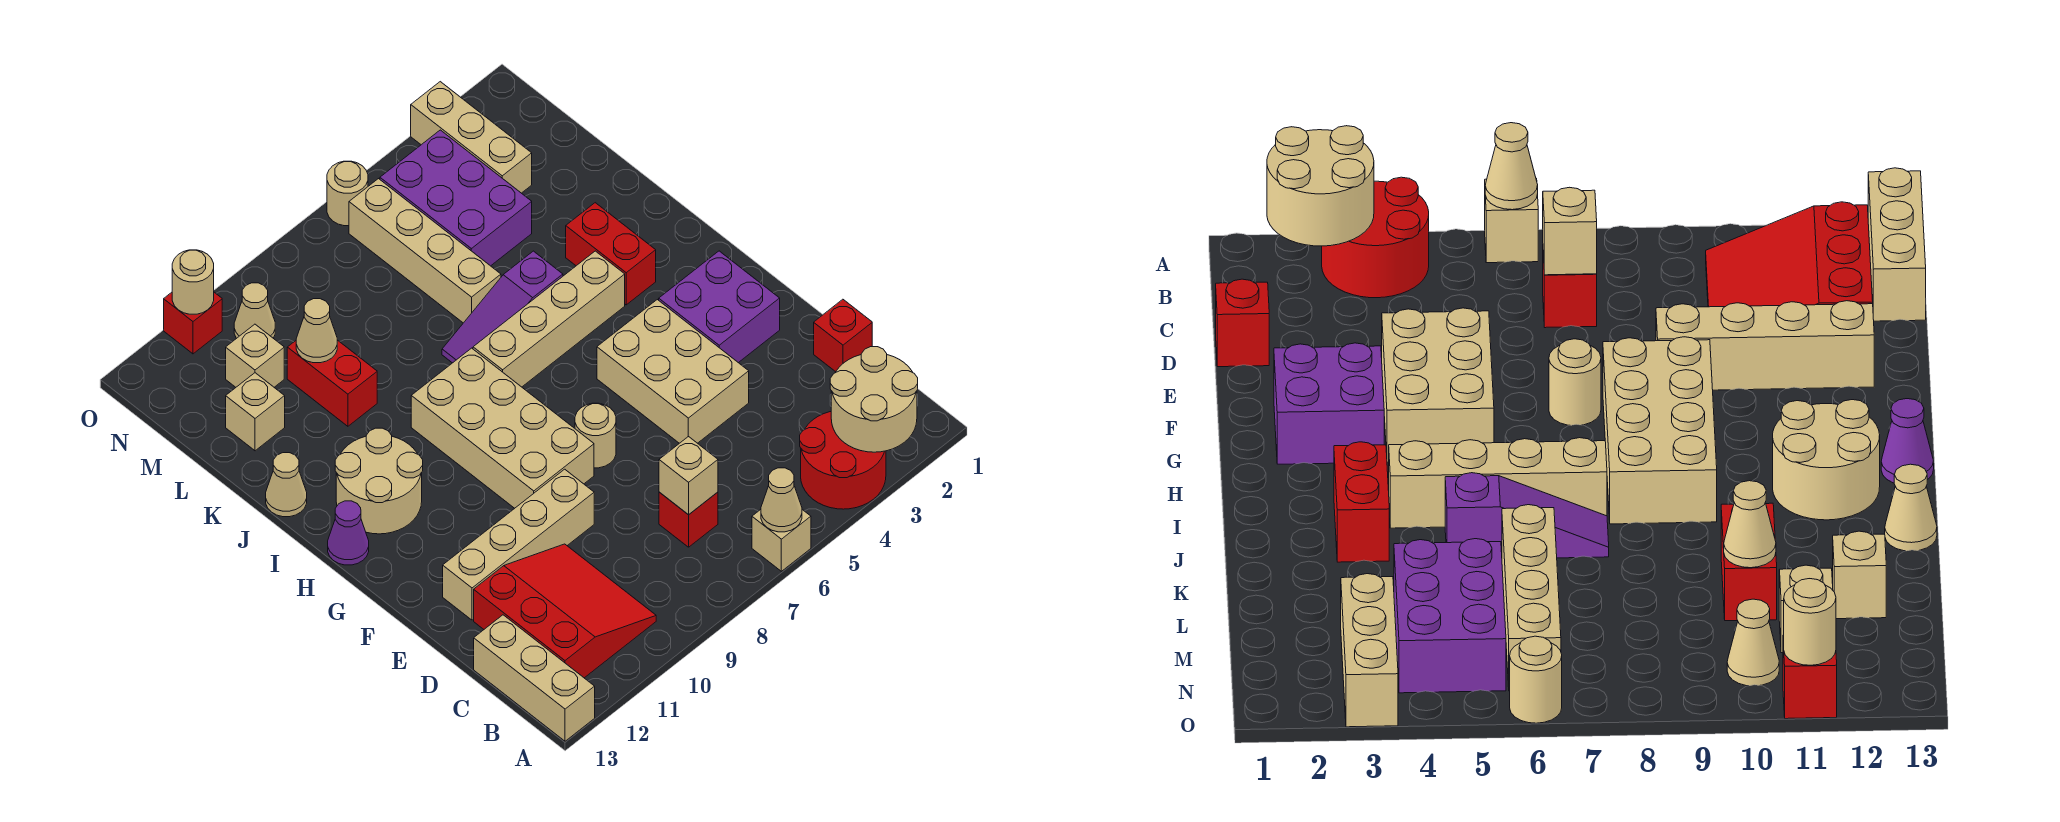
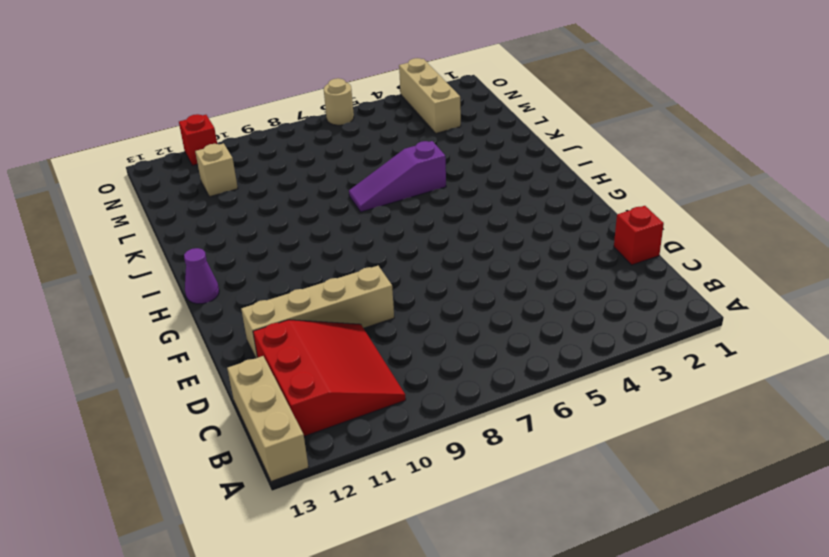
none -> red round brick A3:B4 level 1
none -> tan brick A6 level 1
none -> red brick C7 level 1
none -> tan brick E4:G5 level 1

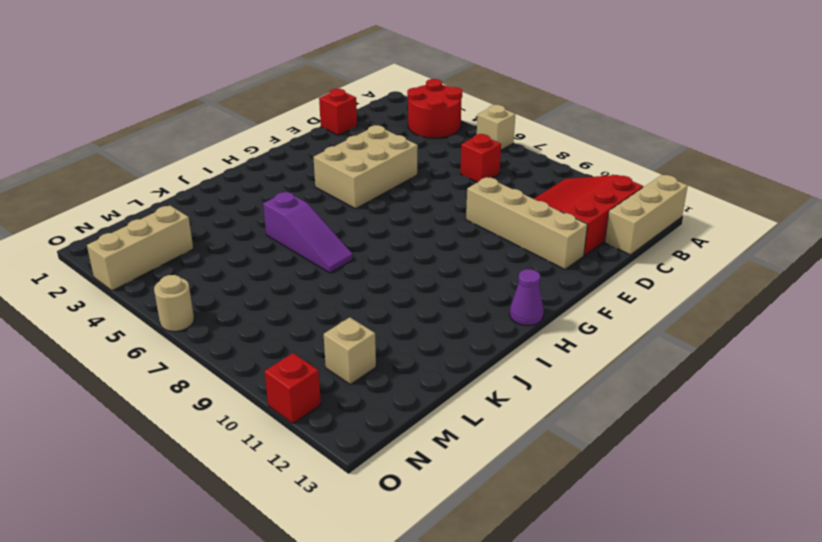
none -> purple brick F2:G3 level 1
none -> tan round brick F7 level 1
none -> tan brick F8:I9 level 1
none -> tan round brick H11:I12 level 1

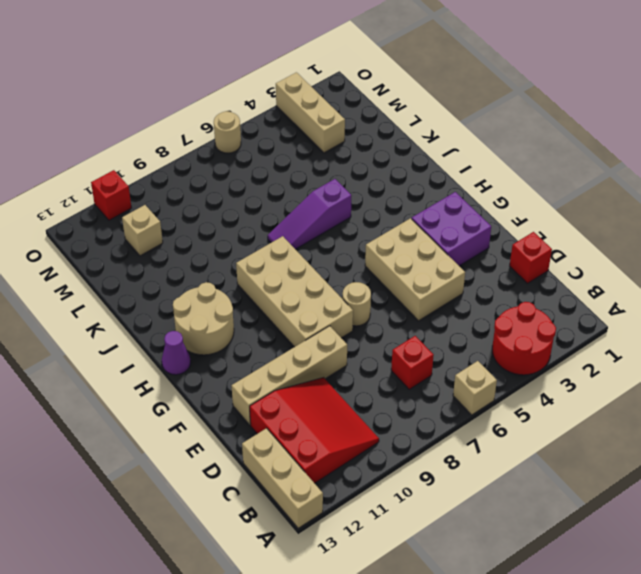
none -> red brick I3:J3 level 1
none -> tan brick I4:I7 level 1
none -> tan cone J13 level 1
none -> tan brick K6:N6 level 1

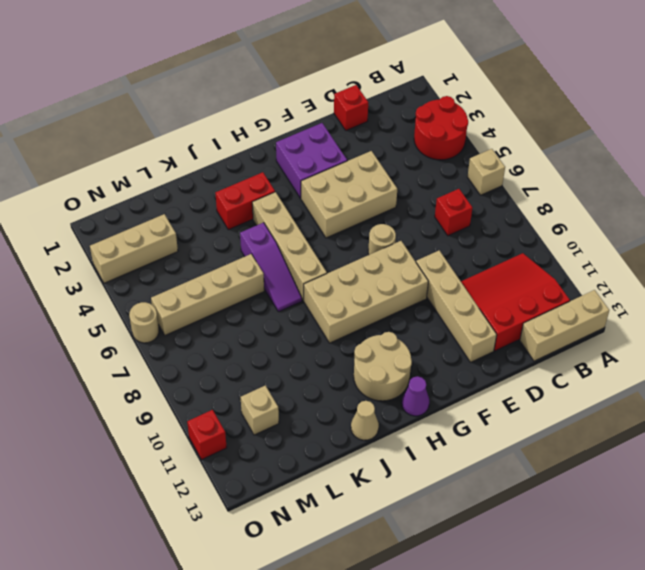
none -> red brick K10:L10 level 1
none -> purple brick L4:N5 level 1
none -> tan brick L12 level 1
none -> tan cone N10 level 1

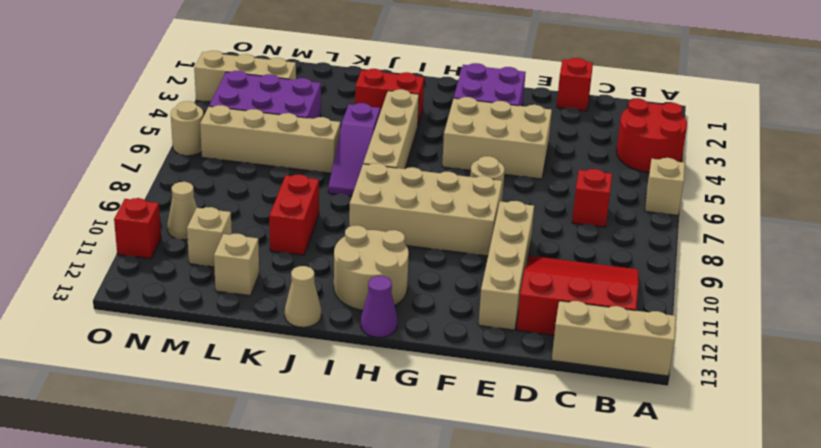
red brick K9:K10 level 1 -> red brick K10:L10 level 1
none -> tan round brick A2:B3 level 2
none -> tan cone A6 level 2
none -> tan brick C7 level 2
none -> tan cone L10 level 2

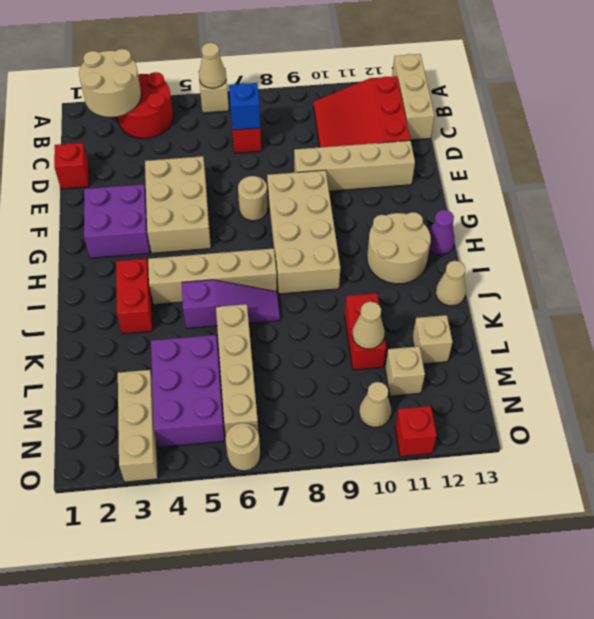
blue brick C7 level 2 -> tan brick C7 level 2
none -> tan round brick O11 level 2

